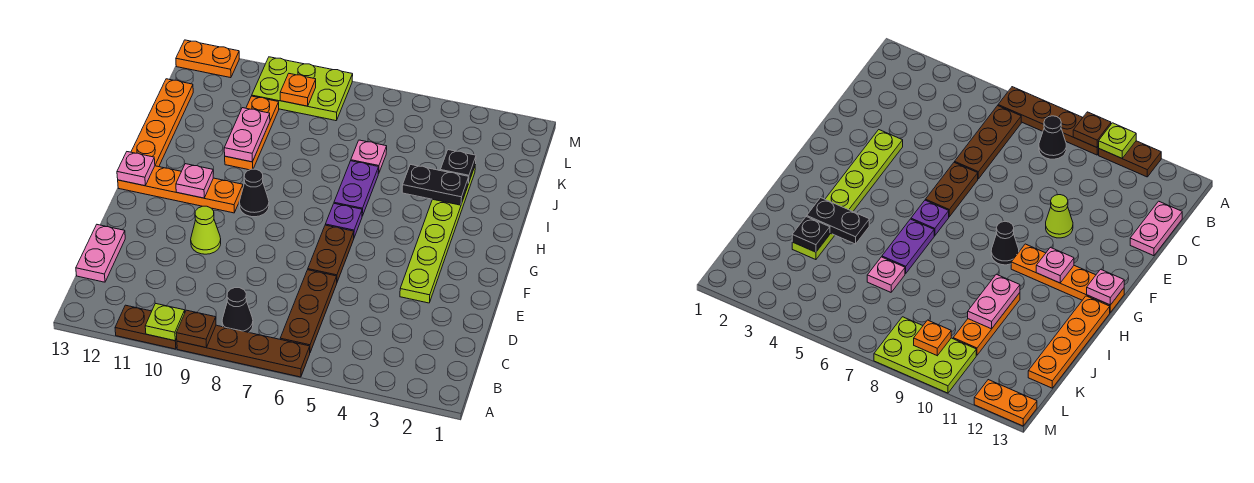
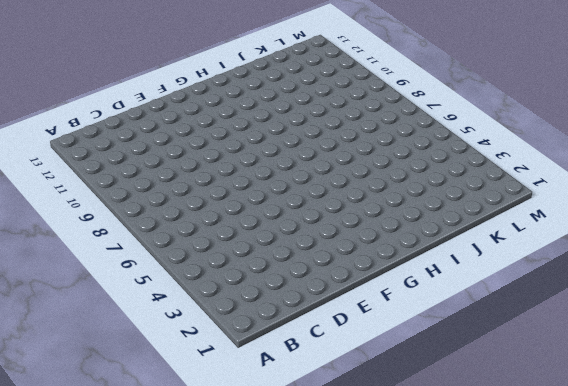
none -> brown plate A6:A9 level 1
none -> brown plate A10:A11 level 1
none -> brown plate B6:D6 level 1

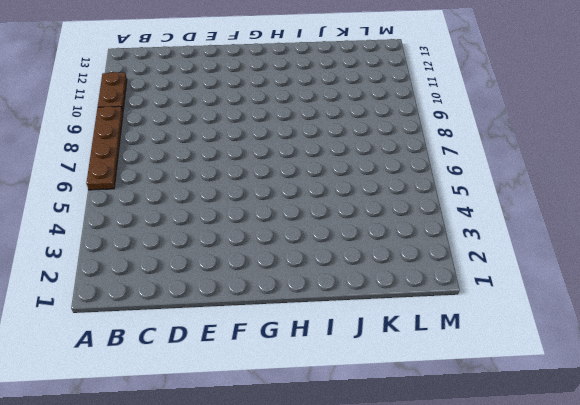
none -> brown plate B6:D6 level 1
none -> black cone B8 level 1
none -> pink plate C13:D13 level 1

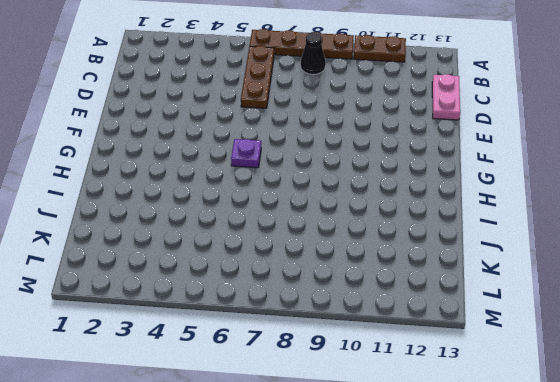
none -> lime plate E3:J3 level 1
none -> brown plate E6:F6 level 1
none -> lime cone E10 level 1

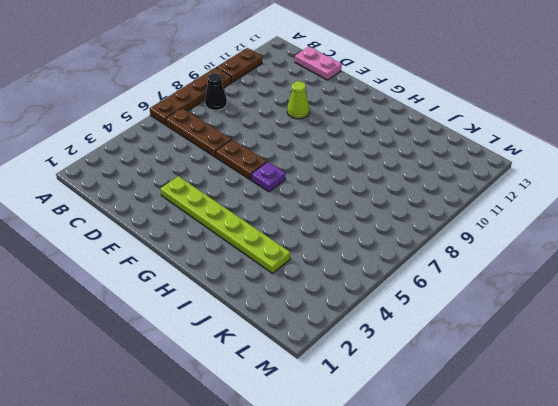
none -> black cone G9 level 1
none -> orange plate G10:G13 level 1
none -> purple plate H6:I6 level 1

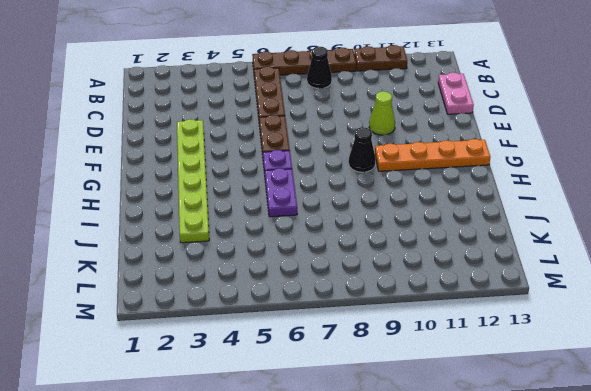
none -> orange plate H13:K13 level 1
none -> orange plate I10:K10 level 1
none -> pink plate J6 level 1

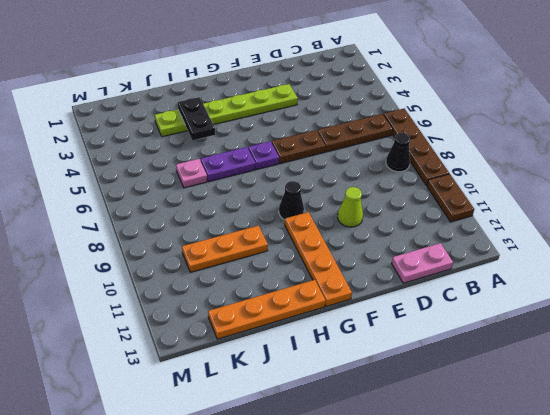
none -> lime plate L8:M10 level 1
none -> orange plate M12:M13 level 1
none -> brown plate A9 level 2

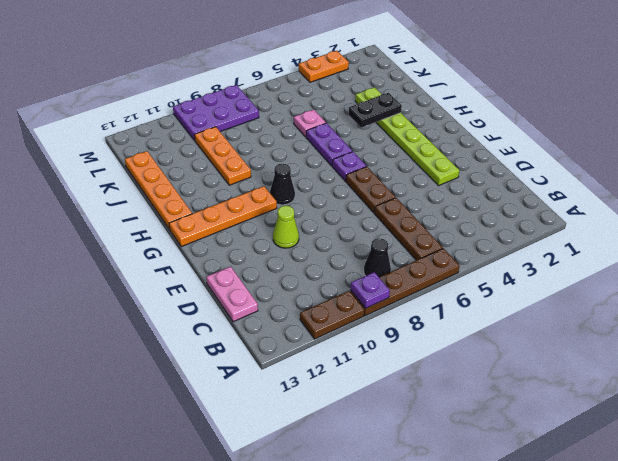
purple plate A9 level 2 -> brown plate A9 level 2
purple plate L8:M10 level 1 -> lime plate L8:M10 level 1
orange plate M3:M4 level 1 -> orange plate M12:M13 level 1
none -> lime plate A10 level 2
none -> pink plate G11 level 2
none -> pink plate G13 level 2

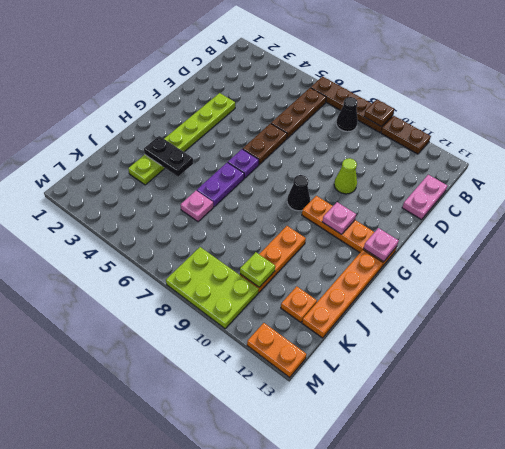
lime plate K10 level 2 -> lime plate A10 level 2
orange plate K12 level 1 -> orange plate L9 level 2
none -> pink plate I10:J10 level 2
none -> black plate J3 level 2

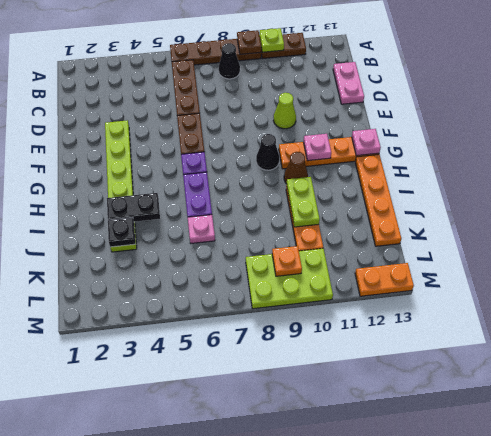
brown cone H10 level 1 -> none
lime plate I10:J10 level 2 -> pink plate I10:J10 level 2

